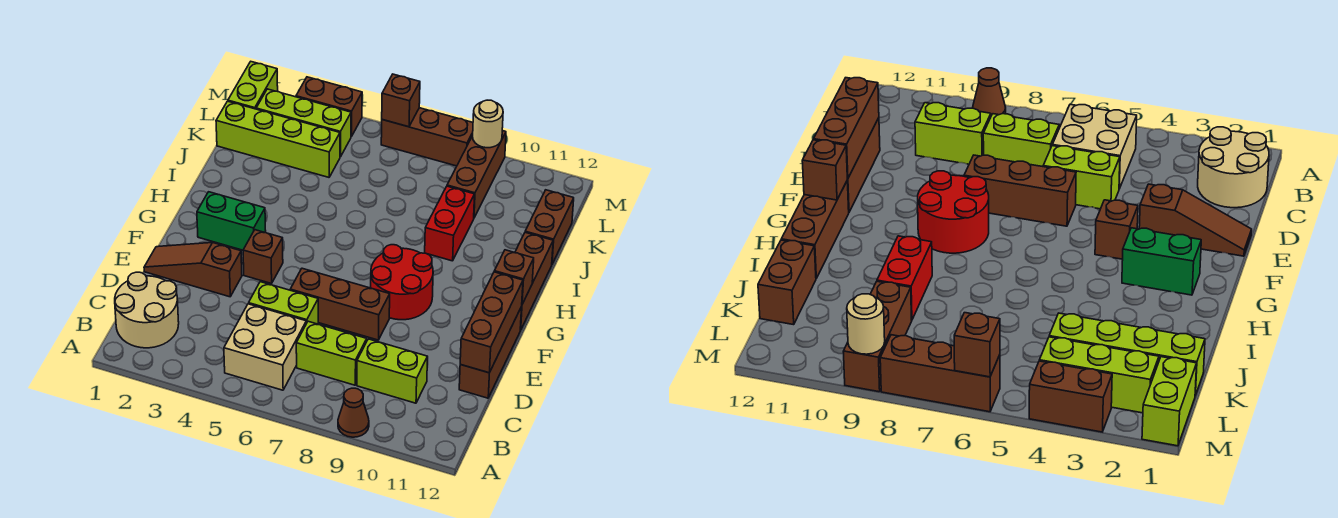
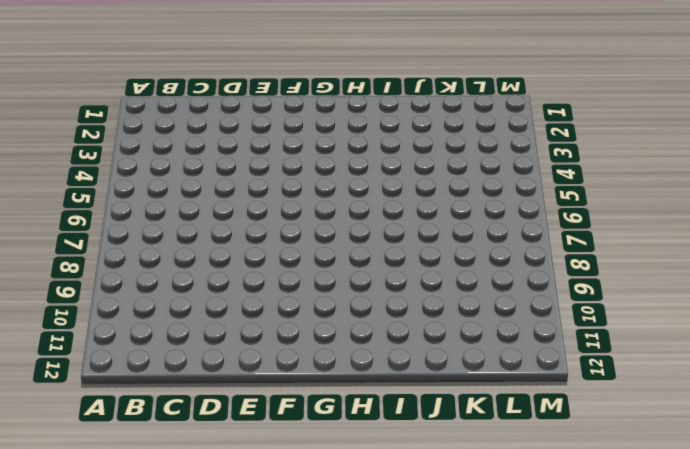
none -> brown cone A9 level 1
none -> tan round brick B1:C2 level 1
none -> tan brick B5:C6 level 1

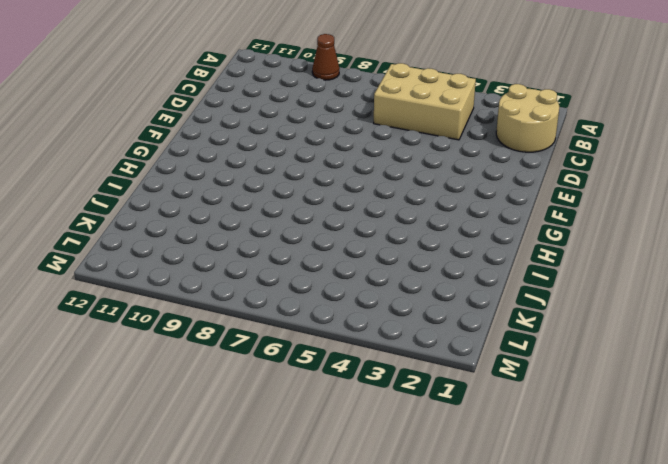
tan brick B4:C6 level 1 -> tan brick B5:C6 level 1
none -> lime brick C7:C8 level 1
none -> lime brick C9:C10 level 1
none -> lime brick D5:D6 level 1

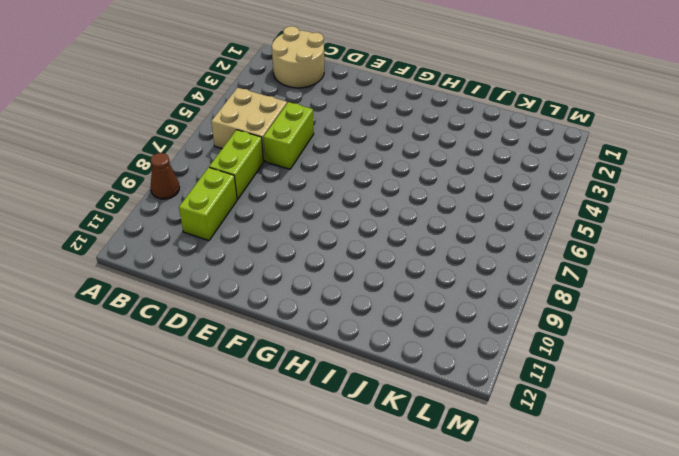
none -> brown brick D12:F12 level 1
none -> brown slope E1:E3 level 1 top 3
none -> brown brick E6:E8 level 1

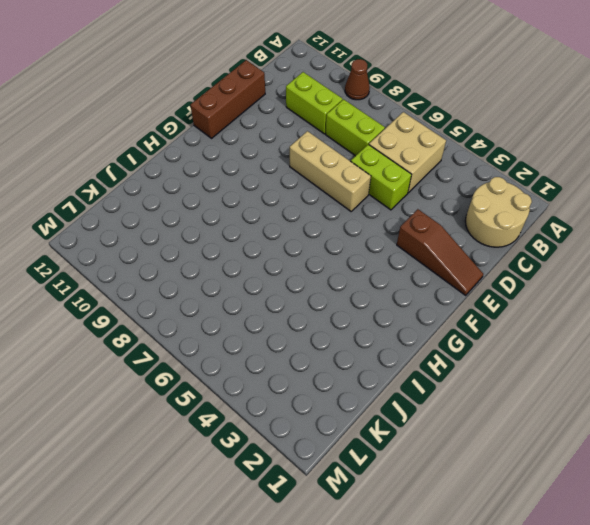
tan brick E6:E8 level 1 -> brown brick E6:E8 level 1
none -> brown brick F4 level 1
none -> red round brick F8:G9 level 1
none -> green brick G2:G3 level 1

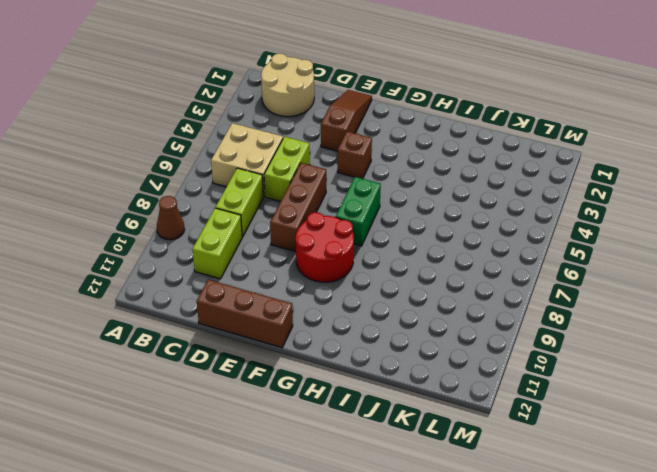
green brick G6:G7 level 1 -> green brick G2:G3 level 1
none -> brown brick G12:I12 level 1
none -> red brick I9:J9 level 1
none -> brown brick J12:K12 level 1

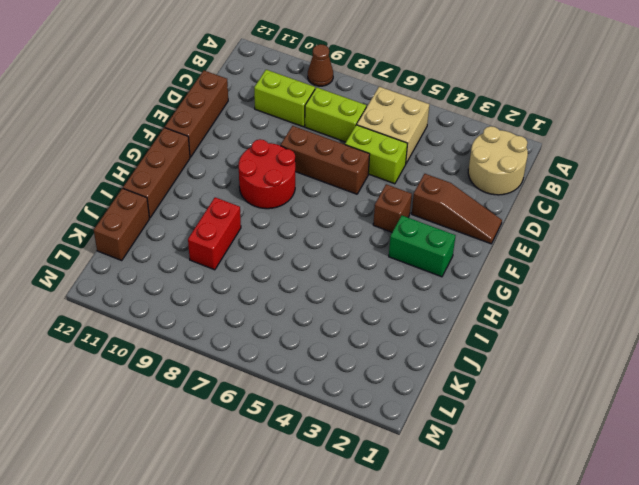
none -> lime brick K1:K4 level 1
none -> brown brick K9:M9 level 1
none -> lime brick L1:M1 level 1

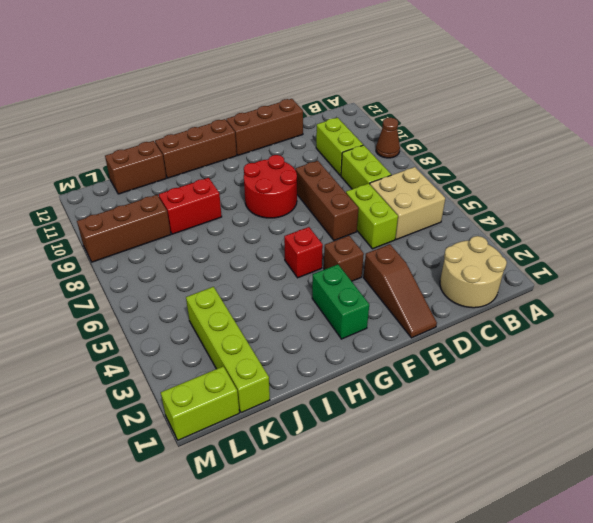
red brick G5 level 1 -> none
none -> lime brick L2:L4 level 1
none -> brown brick M3:M4 level 1
none -> brown brick M6:M8 level 1

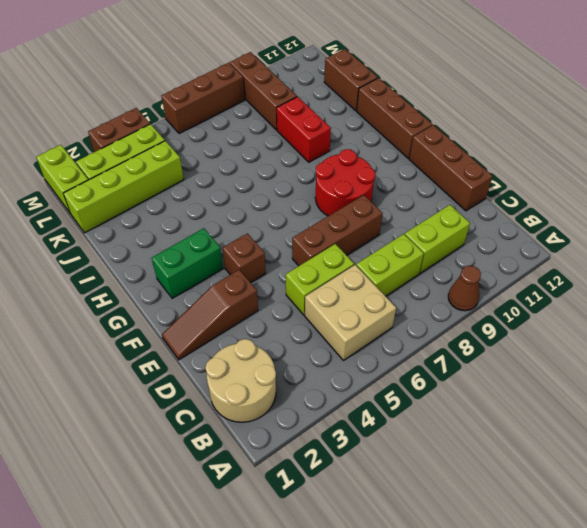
none -> brown brick D12:F12 level 2
none -> brown brick G12 level 2
none -> brown brick M6 level 2

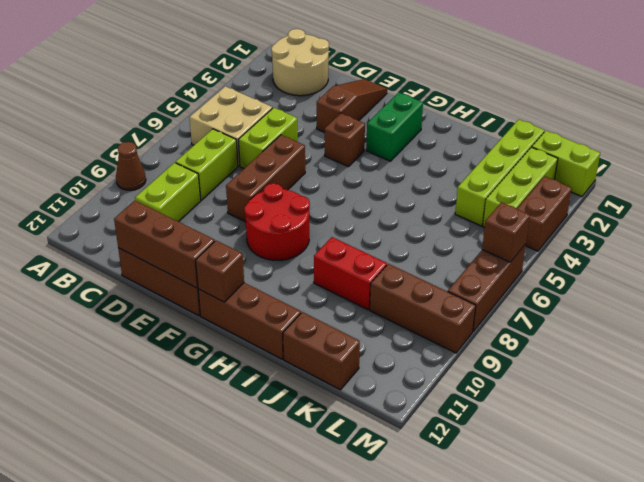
none -> tan round brick M9 level 2

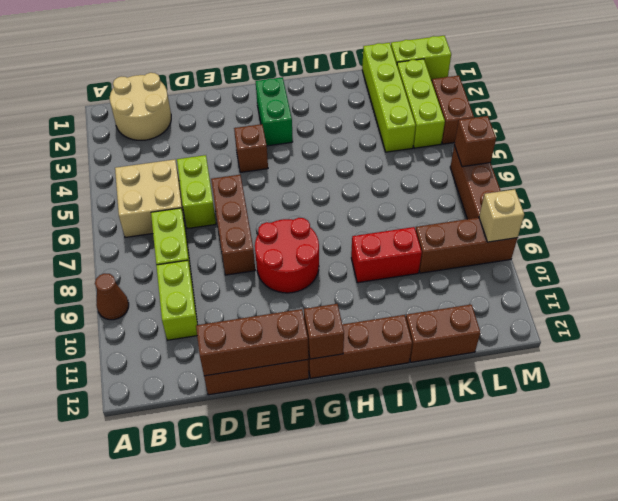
tan brick M9 level 2 -> tan round brick M9 level 2
none -> brown slope E1:E3 level 1 top 3

